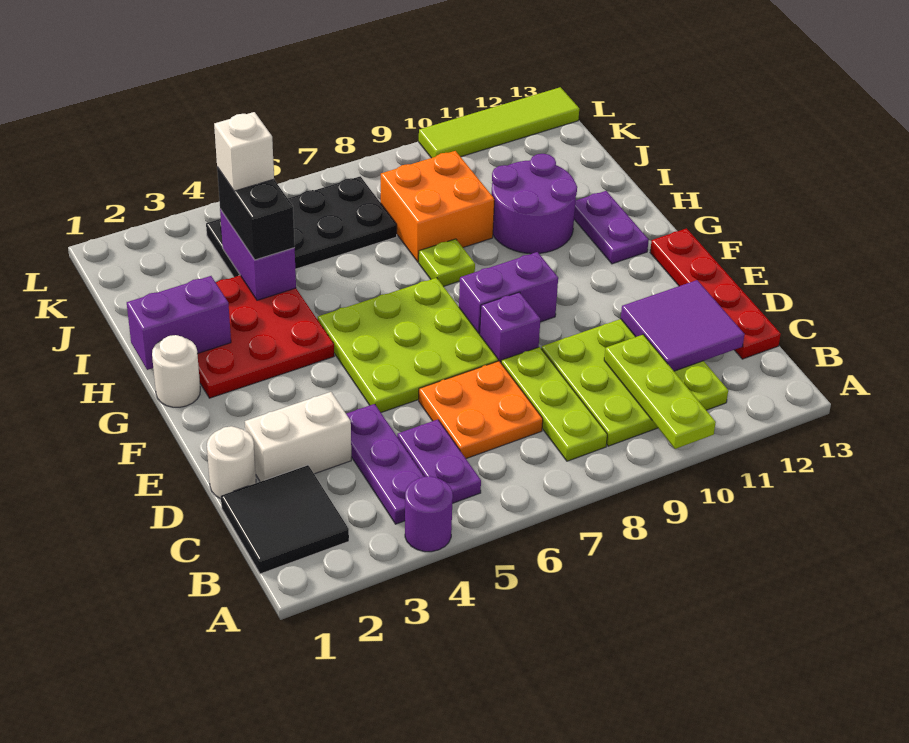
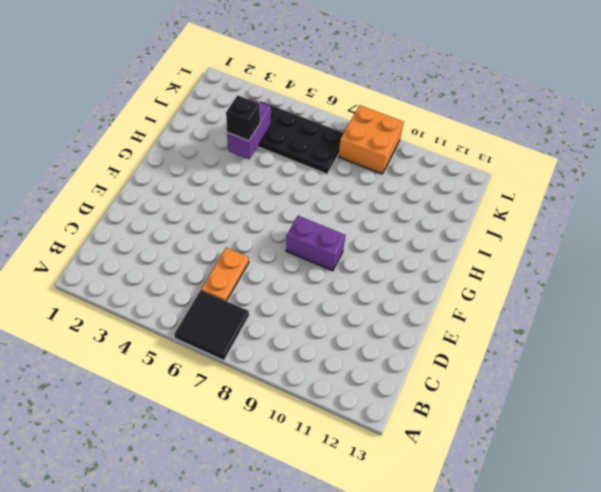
black tile A6:B7 level 1 -> black tile B1:C2 level 1
orange plate C6:D6 level 1 -> orange plate C6:D7 level 1
black brick I4 level 3 -> black brick I4:J4 level 3
orange brick K8:L9 level 1 -> orange brick I8:J9 level 1
none -> purple round brick A4 level 1
none -> purple plate B4:D4 level 1
none -> purple plate B5:C5 level 1

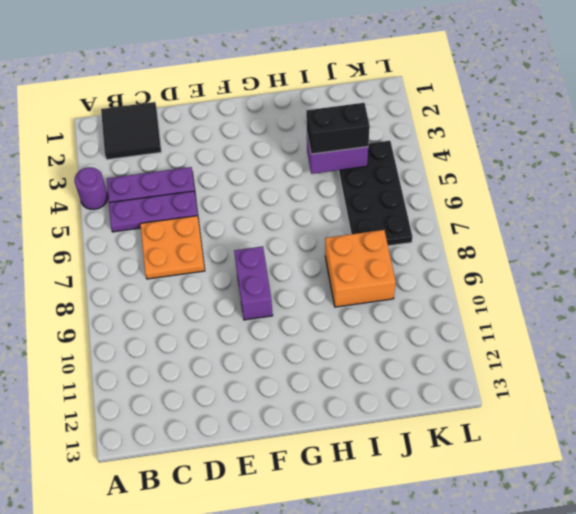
purple plate B5:D5 level 1 -> purple plate B5:C5 level 1
none -> lime plate B8:D8 level 1
none -> lime plate B9:D11 level 1
none -> red plate C13:F13 level 1

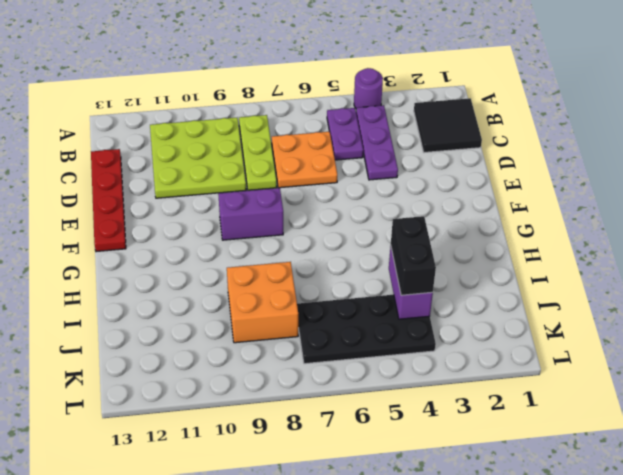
none -> white round brick D1 level 1
none -> white brick D2:D3 level 1
none -> lime plate E5:G7 level 1

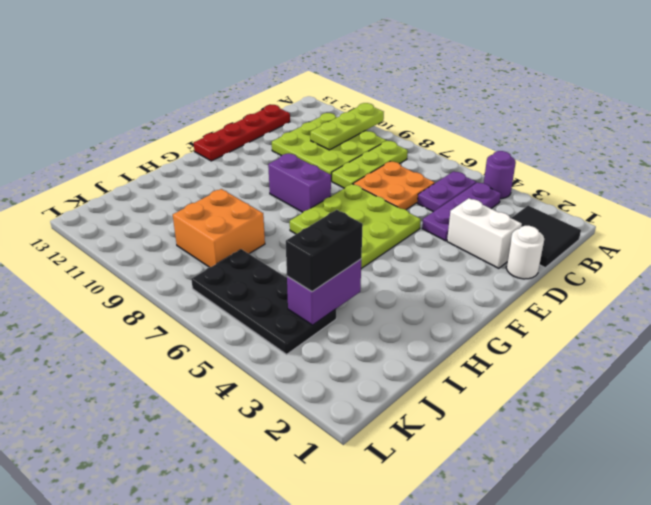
none -> purple brick E8 level 1
none -> white round brick G1 level 1
none -> red plate G2:I4 level 1

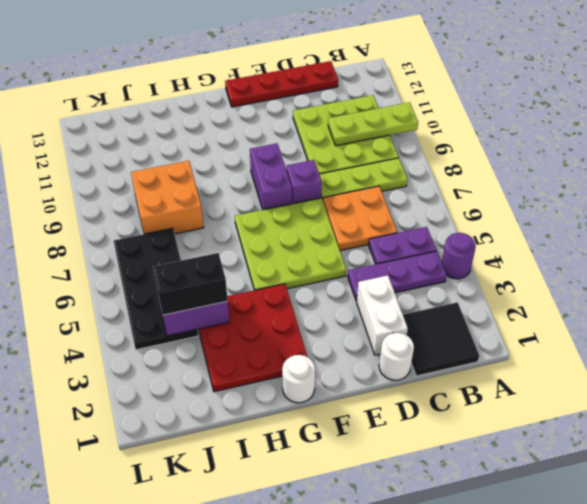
none -> purple plate G12:H12 level 1
none -> lime plate H8 level 1
none -> purple round brick H10:I11 level 1

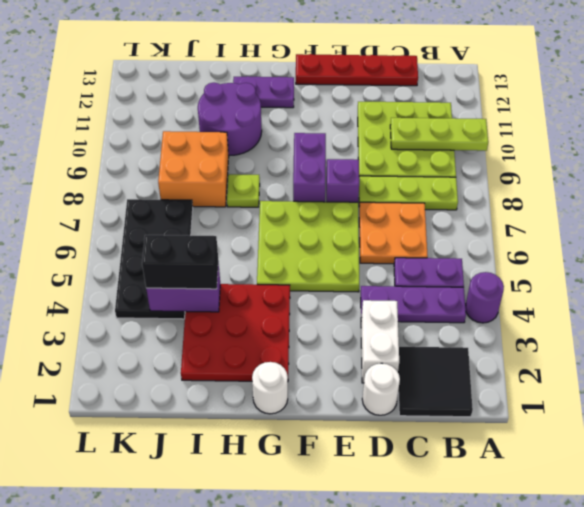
none -> lime tile L10:L13 level 1
none -> purple tile C11:D12 level 2
none -> purple brick H1:H2 level 2

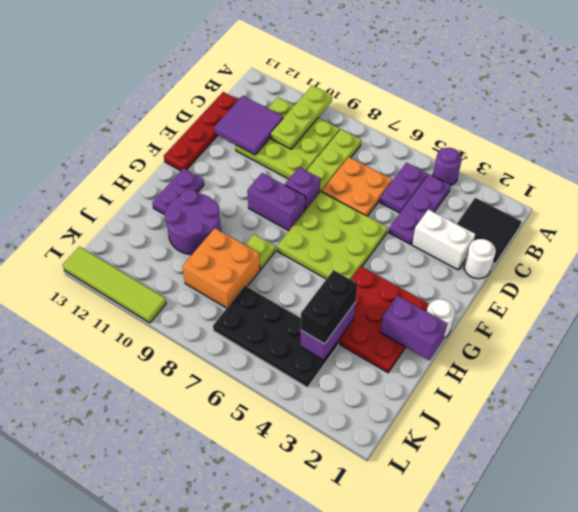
none -> white brick J4 level 4

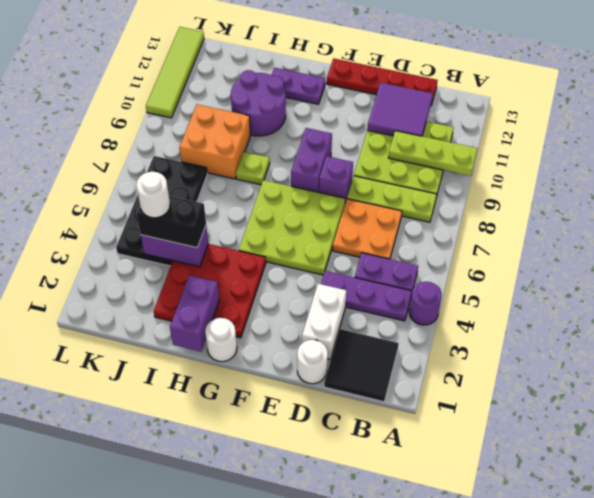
white round brick J4 level 4 -> white brick J4 level 4

